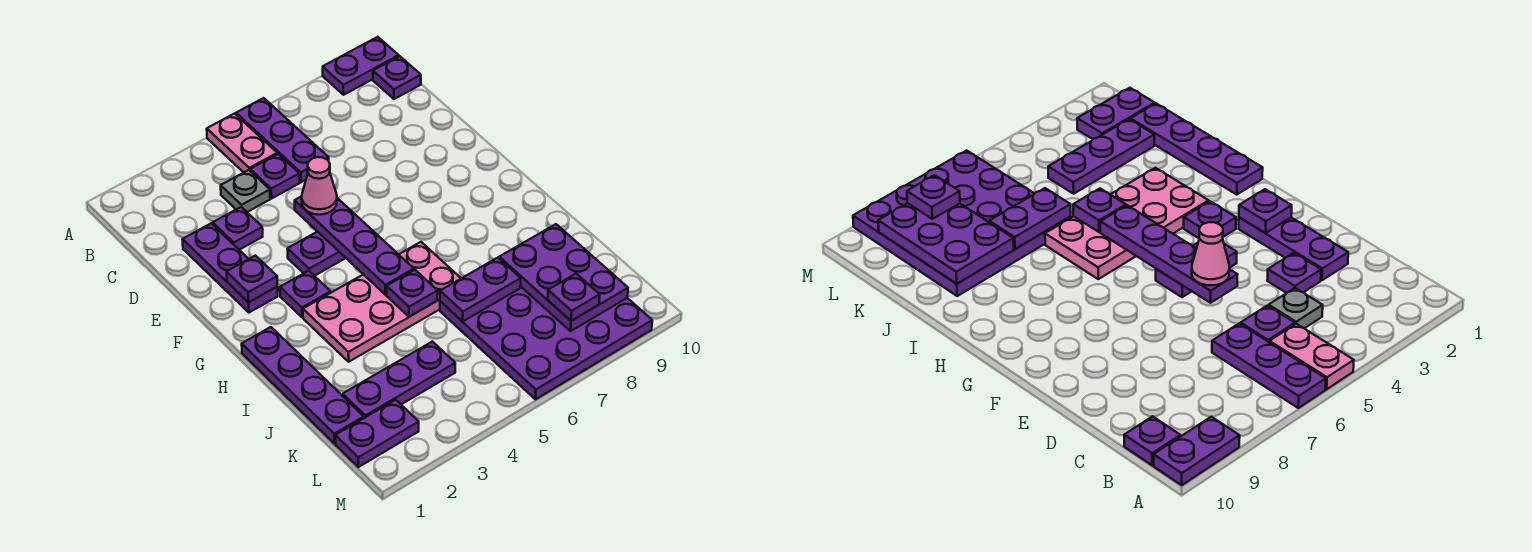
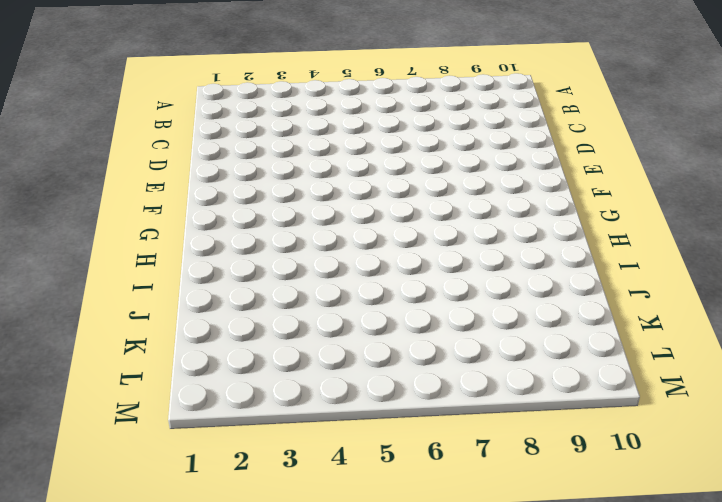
none -> pink plate A5:B5 level 1
none -> purple plate A6:C6 level 1
none -> purple plate A9:A10 level 1

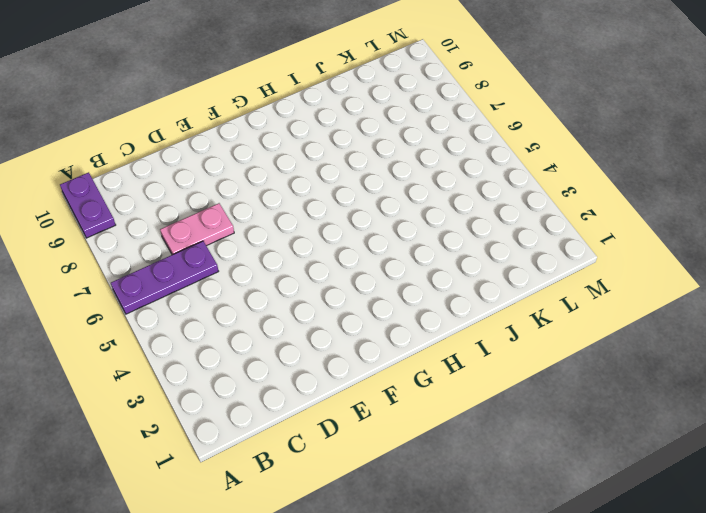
pink plate C7:D7 level 1 -> pink plate A5:B5 level 1
none -> purple plate B10 level 1
none -> grey plate C4 level 1
none -> purple plate C5 level 1

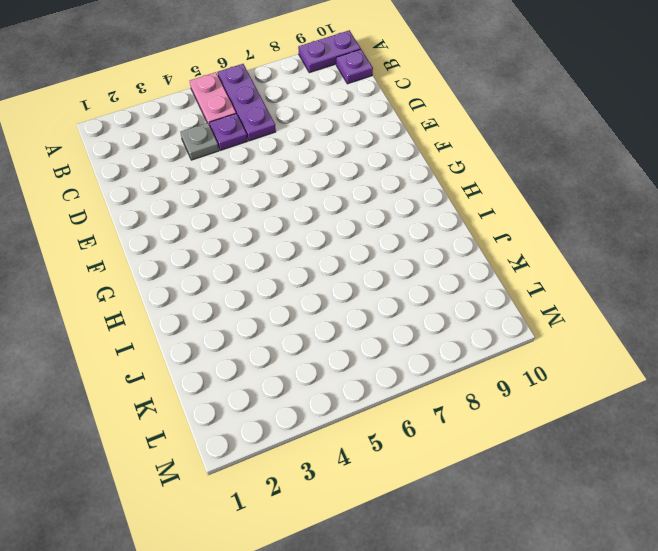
none -> purple plate D2:F2 level 1
none -> purple plate D3 level 1
none -> purple plate F4:F5 level 1

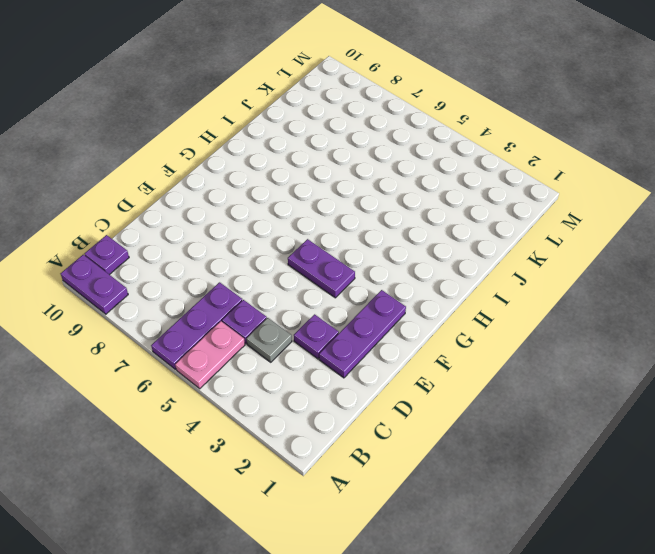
none -> purple plate G3 level 1
none -> purple plate H1:K1 level 1
none -> pink plate H3:I6 level 1

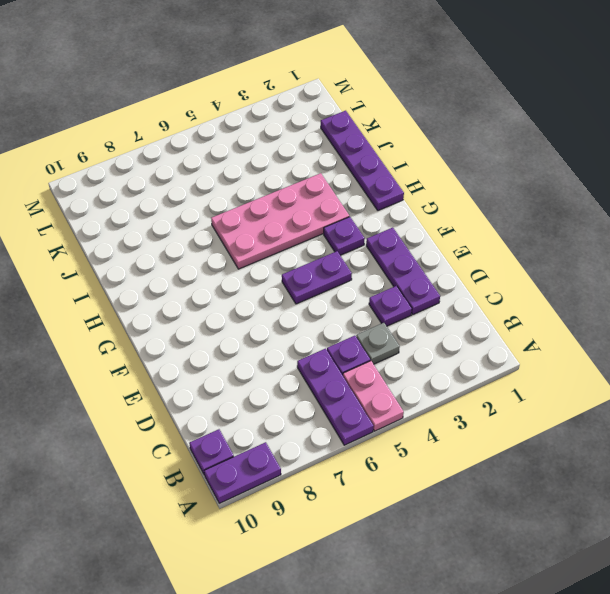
none -> purple plate J6:M9 level 1
none -> purple plate K2:K4 level 1
none -> purple plate L1:L2 level 1

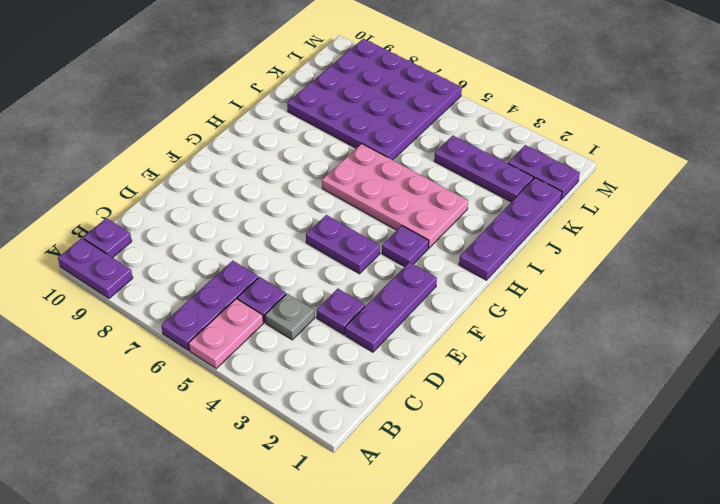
none -> purple plate E5:H5 level 2
none -> purple plate F2 level 2
none -> purple plate I5 level 2

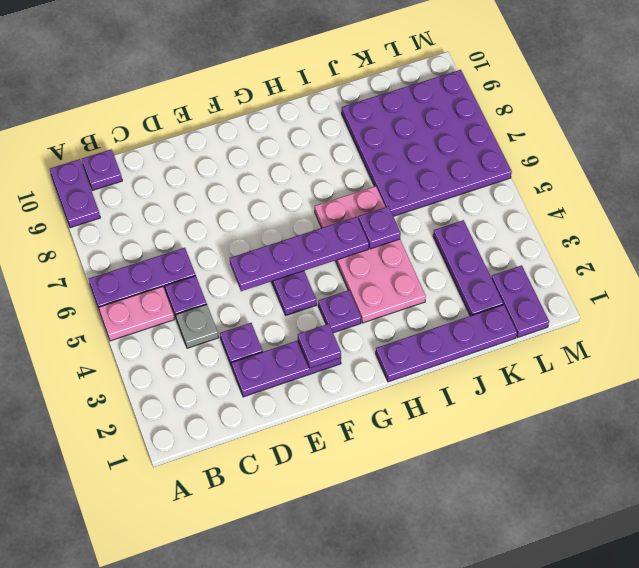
none -> purple plate J6:J7 level 2
none -> purple plate J8:L9 level 2
none -> pink cone E5 level 3

